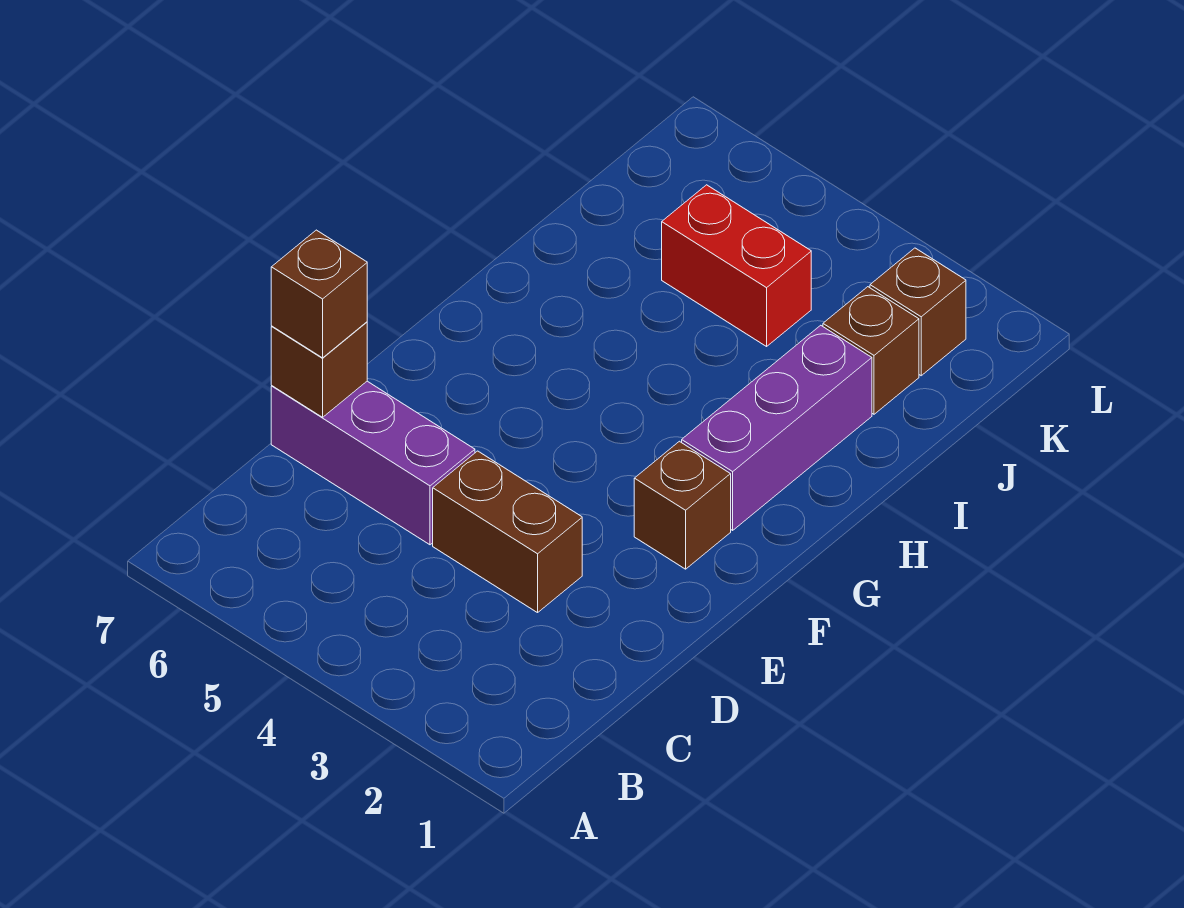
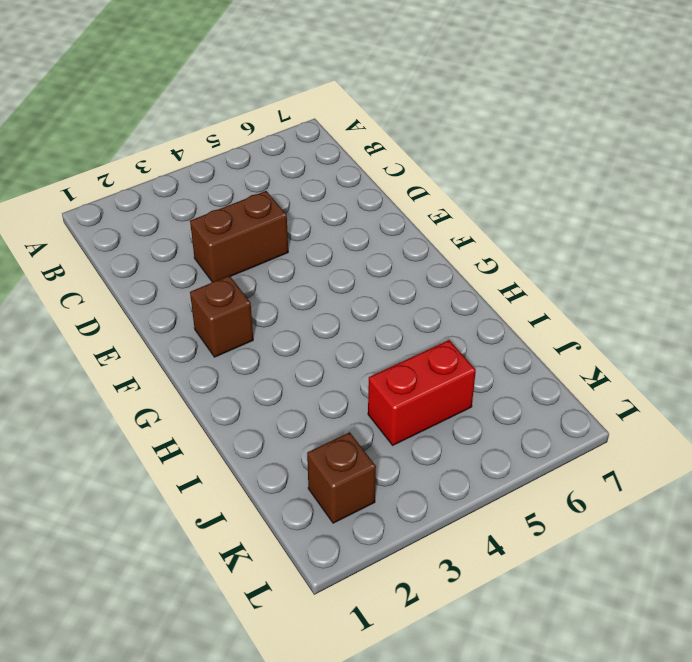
none -> purple brick D5:D7 level 1
none -> purple brick G2:I2 level 1

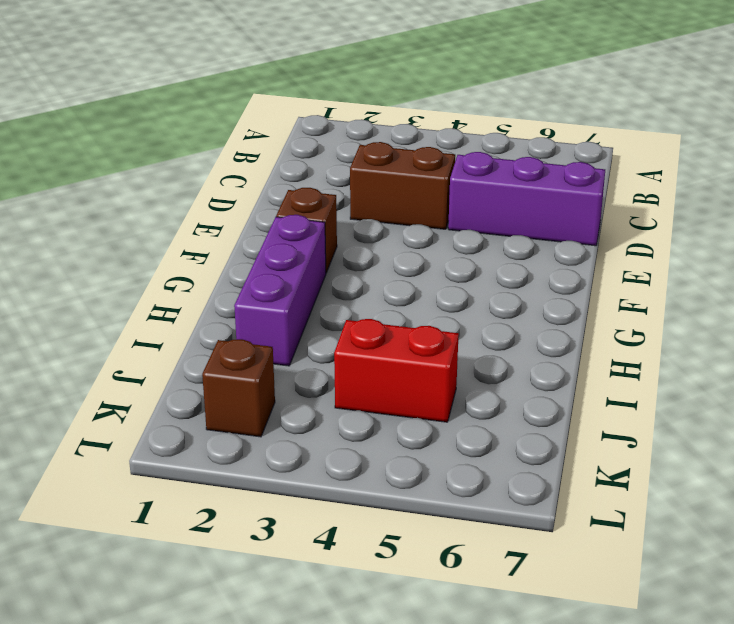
none -> brown brick J2 level 1
none -> brown brick D7 level 2

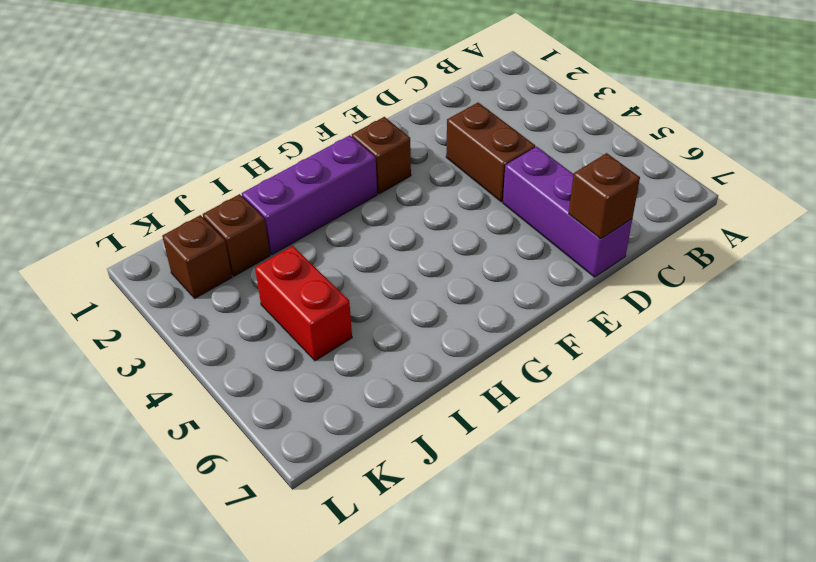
none -> brown brick D7 level 3

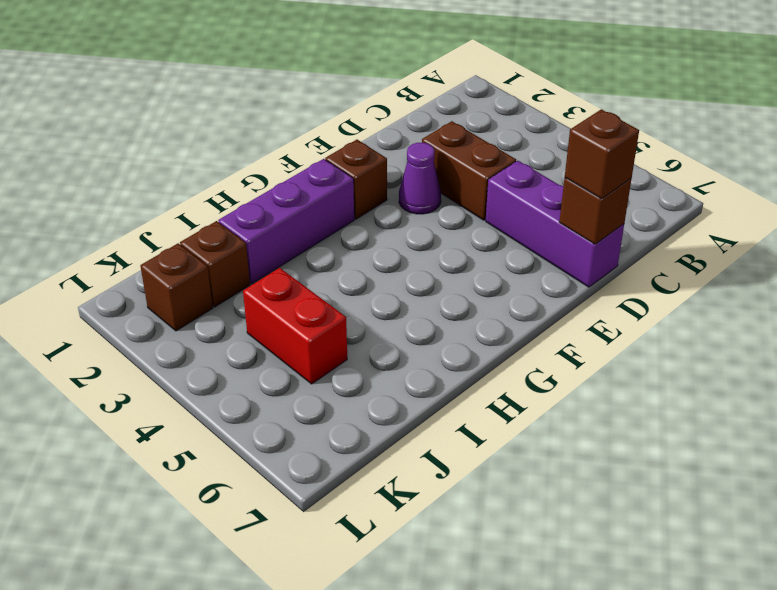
purple cone E3 level 1 -> none

